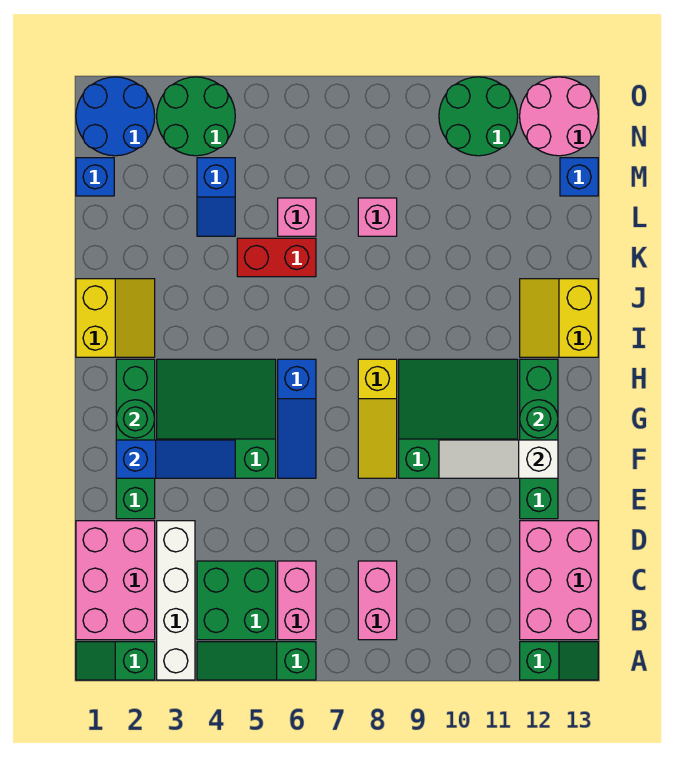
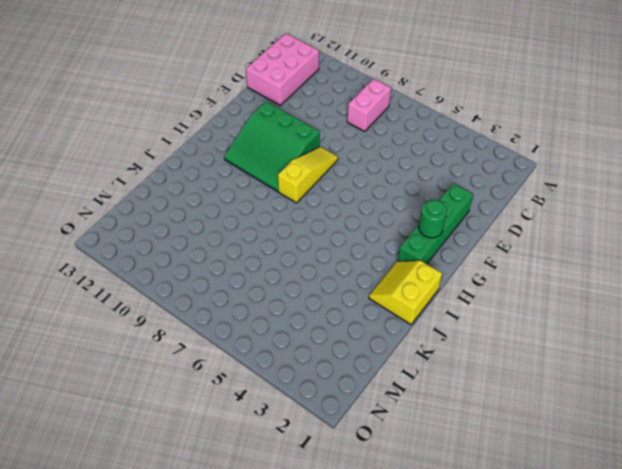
none -> green slope A1:A2 level 1 top 2
none -> white brick A3:D3 level 1
none -> green slope A4:A6 level 1 top 6
none -> green slope A12:A13 level 1 top 12

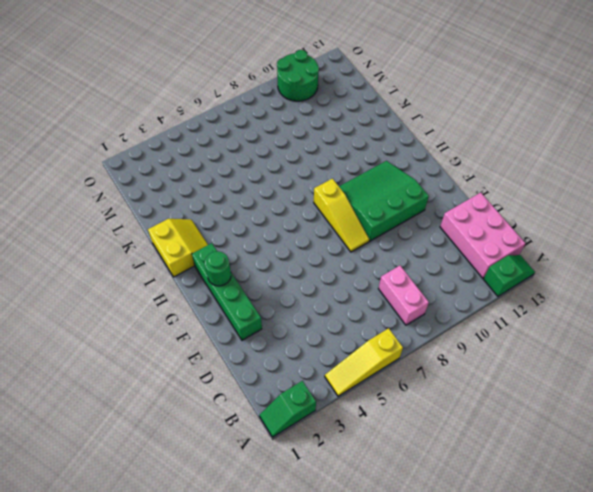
yellow slope A4:A6 level 1 top 6 -> green slope A4:A6 level 1 top 6
none -> white brick A3:D3 level 1
none -> pink brick B1:D2 level 1
none -> green brick B4:C5 level 1
none -> pink brick B6:C6 level 1

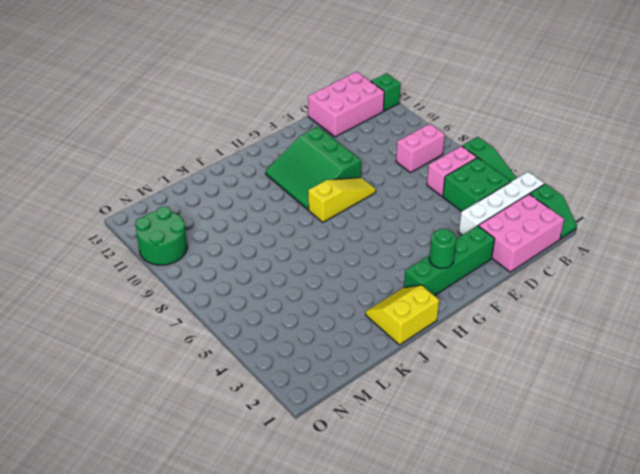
none -> green brick E12:H12 level 1
none -> green slope F3:H5 level 1 top F
none -> blue slope F6:H6 level 1 top H
none -> yellow slope I12:J13 level 1 top 13

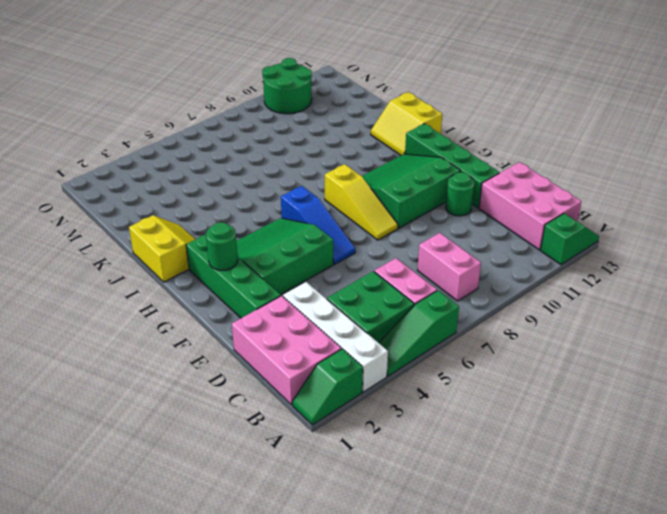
green round brick E11 level 1 -> green round brick G12 level 2
none -> red brick K5:K6 level 1
none -> blue slope L4:M4 level 1 top M
none -> pink brick L6 level 1
none -> pink brick L8 level 1

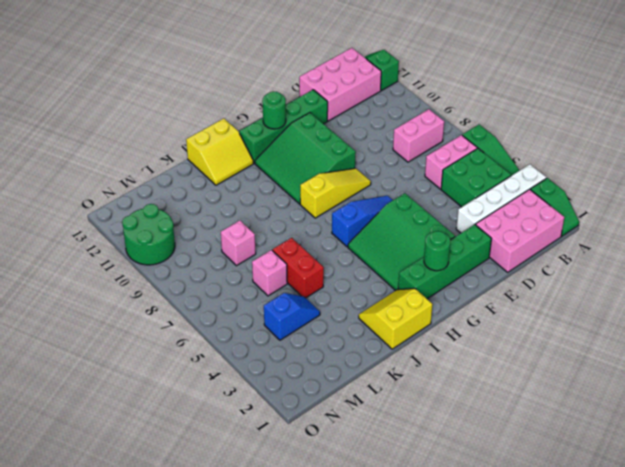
none -> blue brick M1 level 1
none -> blue brick M13 level 1
none -> blue round brick N1:O2 level 1
none -> green round brick N3:O4 level 1

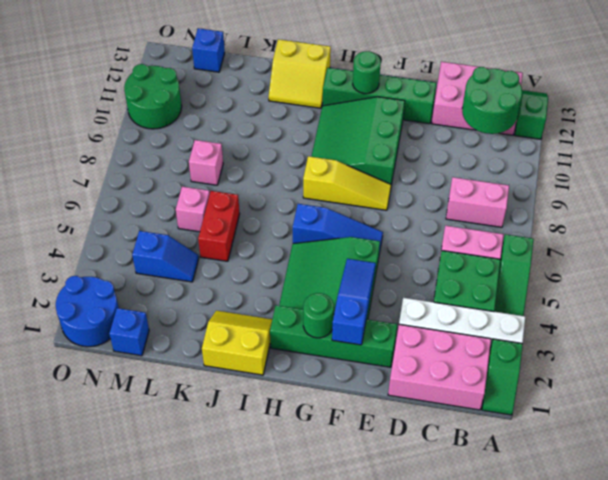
green round brick B11:C12 level 2 -> green round brick N3:O4 level 1
none -> pink round brick N12:O13 level 1
none -> white slope F10:F12 level 2 top 12

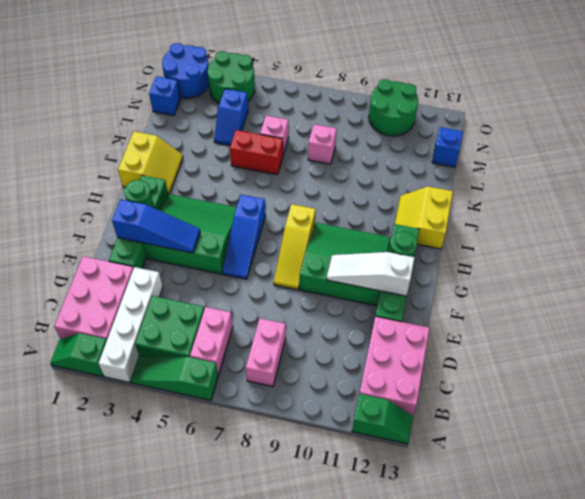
none -> pink round brick N12:O13 level 1

